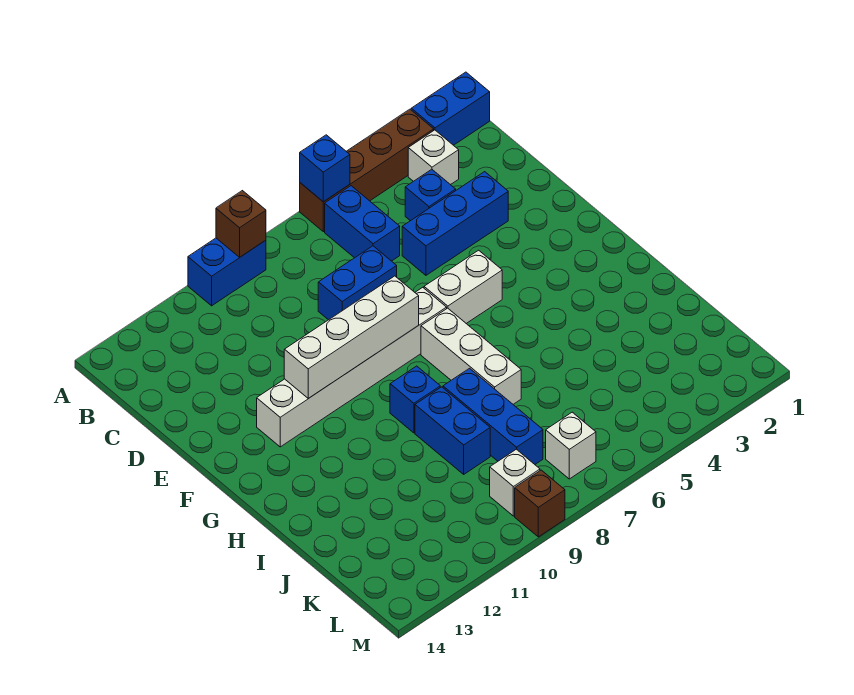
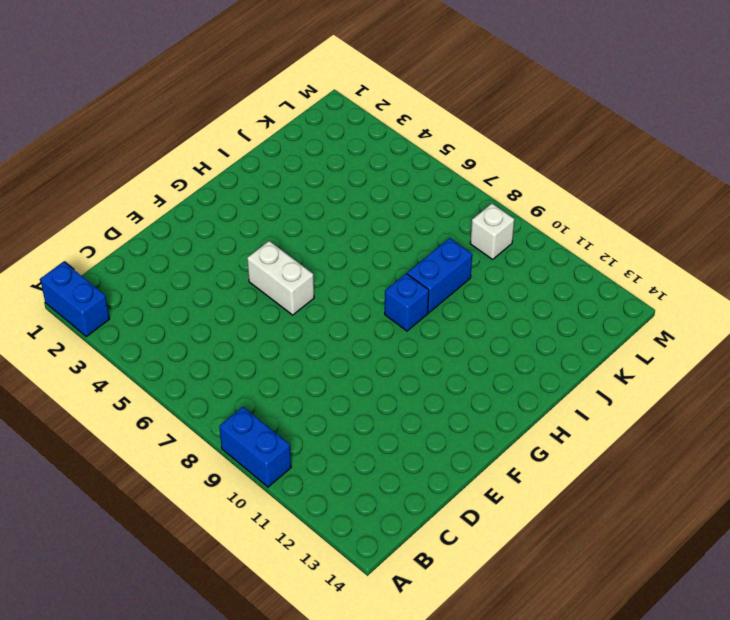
none -> brown brick A3:A6 level 1
none -> white brick B3 level 1
none -> blue brick B6:C6 level 1

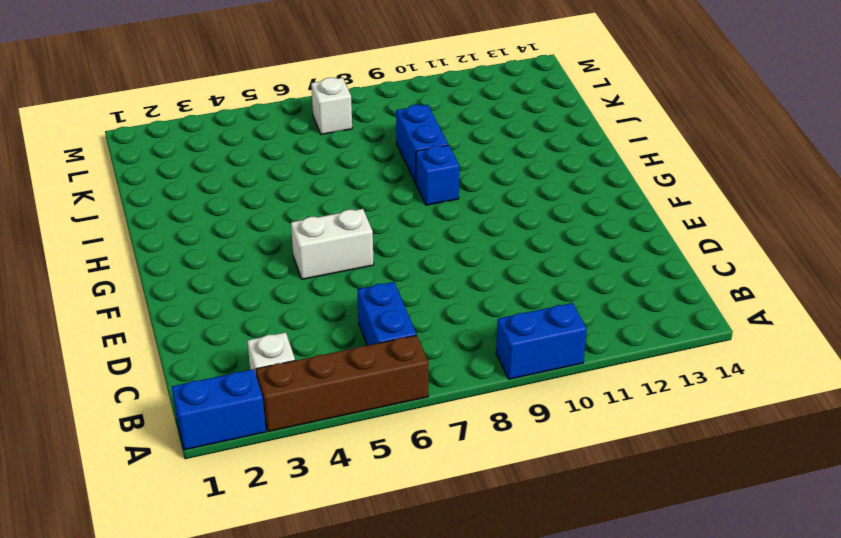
none -> blue brick C4 level 1
none -> blue brick D3:D5 level 1
none -> blue brick D7:D8 level 1

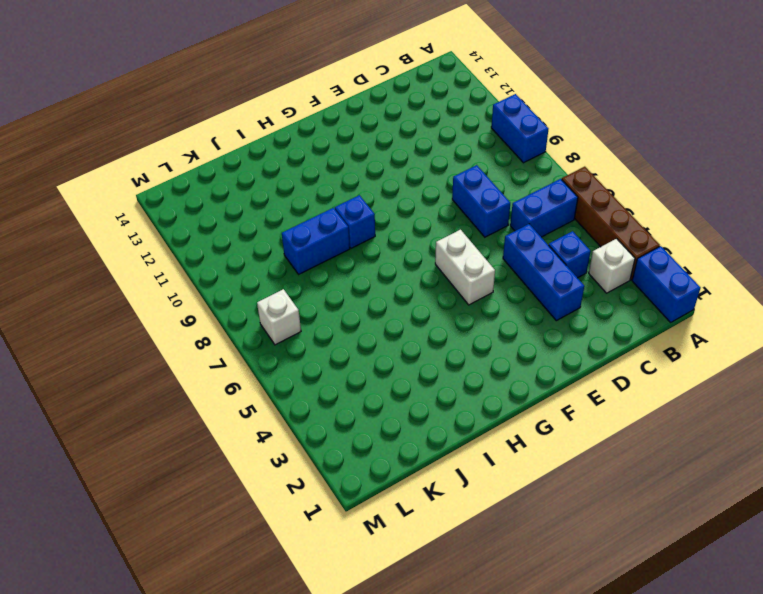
none -> white brick F7:F12 level 1
none -> white brick G7:I7 level 1
none -> blue brick I8:K8 level 1

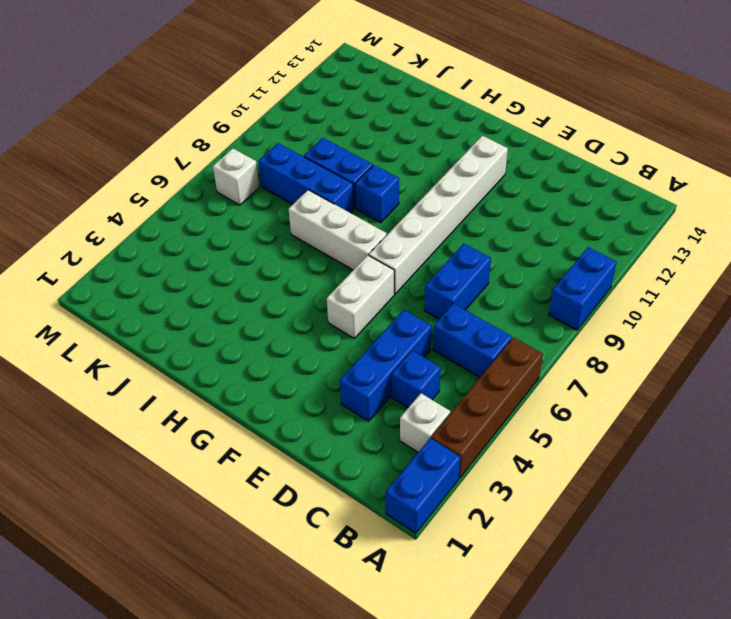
none -> white brick L9 level 1
none -> brown brick M9 level 1
none -> blue brick A6 level 2

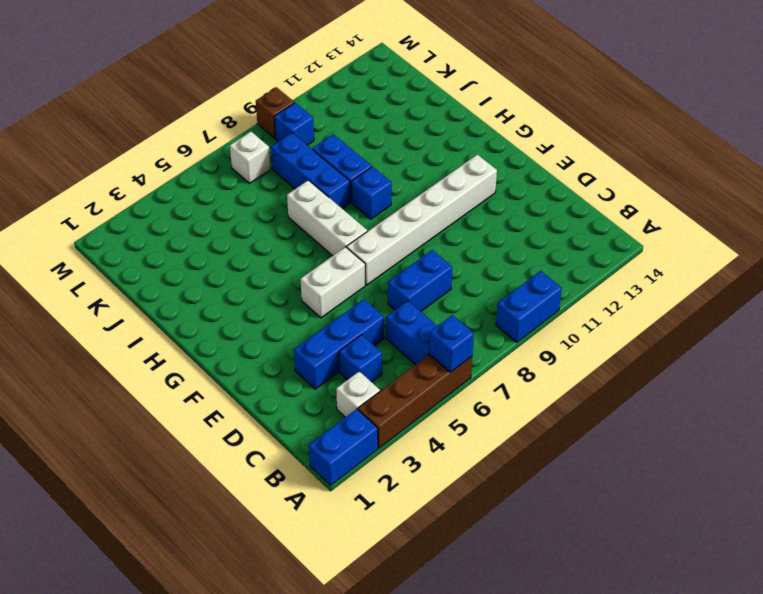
blue brick L9 level 1 -> white brick L9 level 1
none -> brown brick A9 level 2
none -> white brick F8:F11 level 2

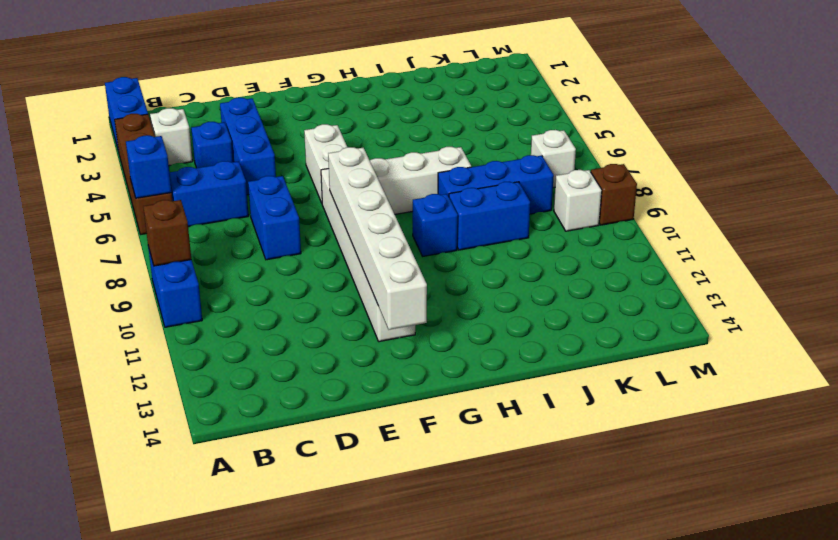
white brick F8:F13 level 2 -> white brick F8:F11 level 2

